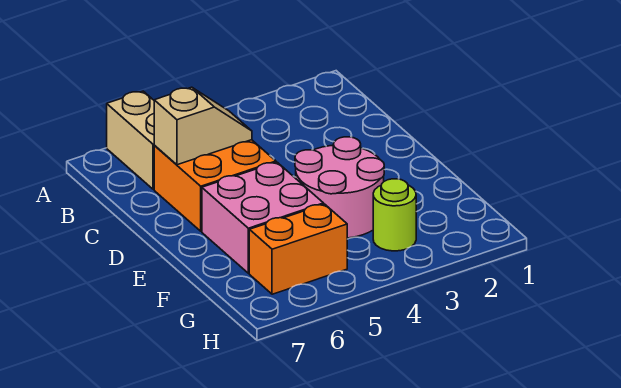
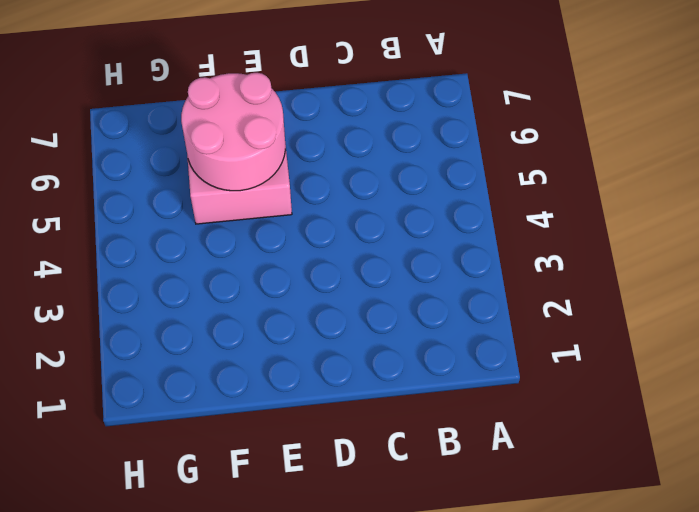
pink round brick E5:F6 level 2 -> pink round brick E3:F4 level 1
none -> tan brick A6:B6 level 1
none -> orange brick C5:D6 level 1

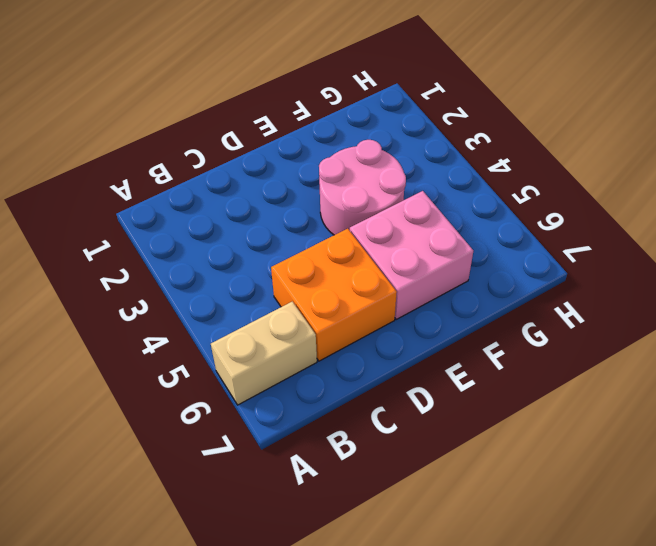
none -> lime round brick G3 level 1
none -> orange brick G5:G6 level 1

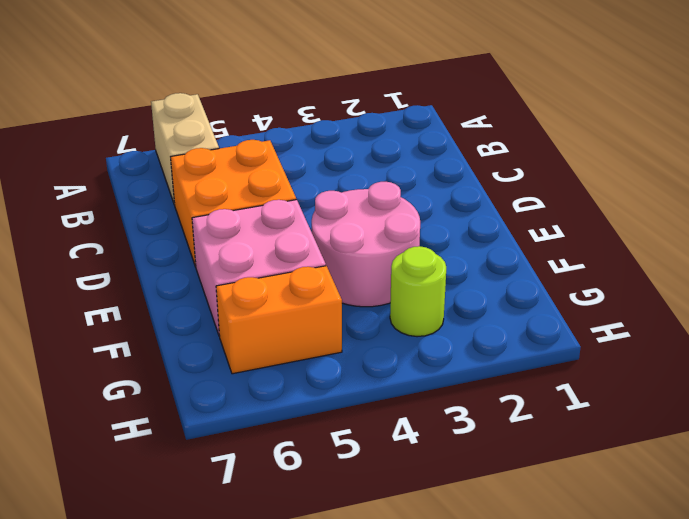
none -> tan slope C5:C6 level 2 top 6

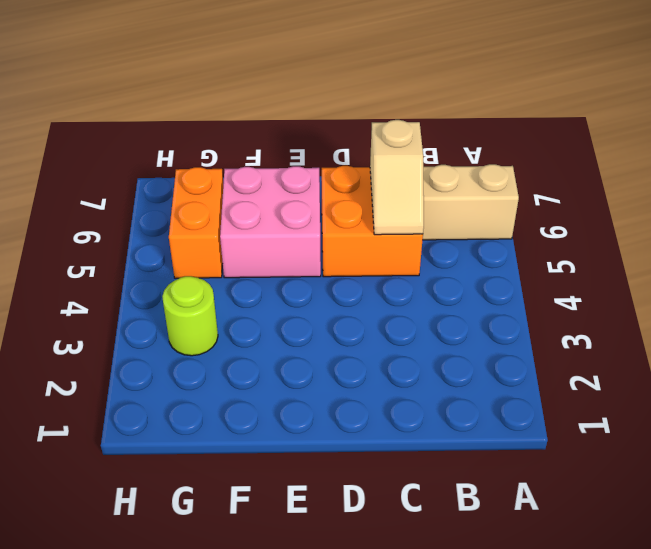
none -> pink round brick E3:F4 level 1

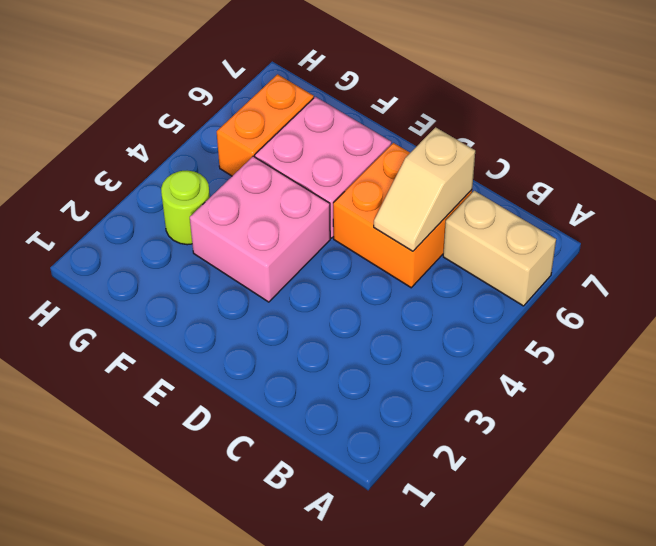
pink brick E3:F4 level 1 -> pink round brick E3:F4 level 1

